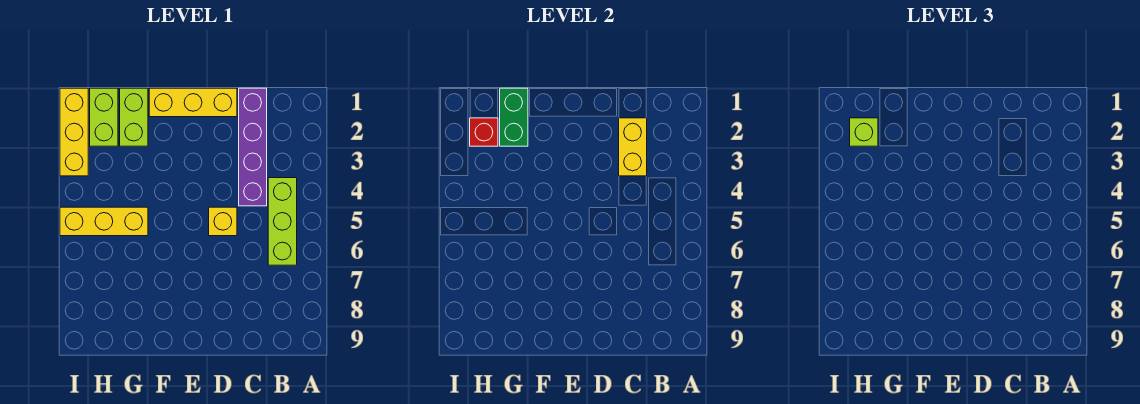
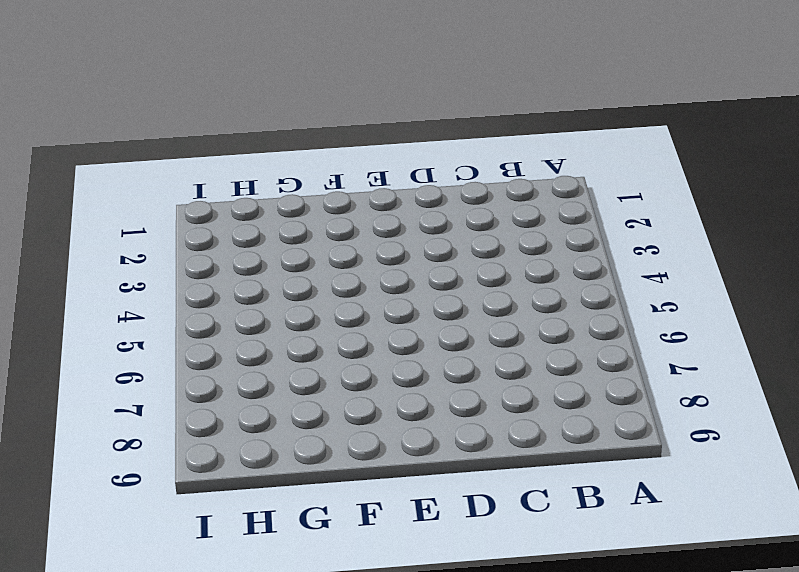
none -> lime brick B4:B6 level 1
none -> purple brick C1:C4 level 1
none -> yellow brick D1:F1 level 1

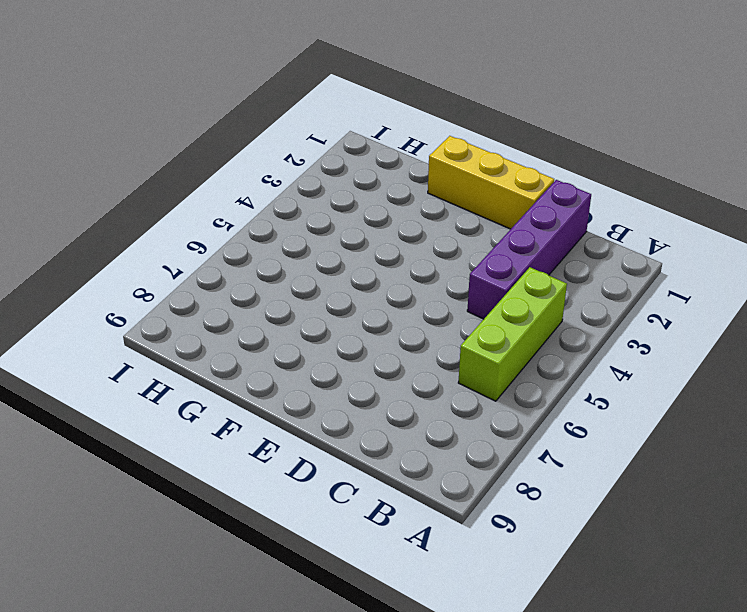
none -> yellow brick D5 level 1
none -> lime brick G1:G2 level 1
none -> yellow brick G5:I5 level 1

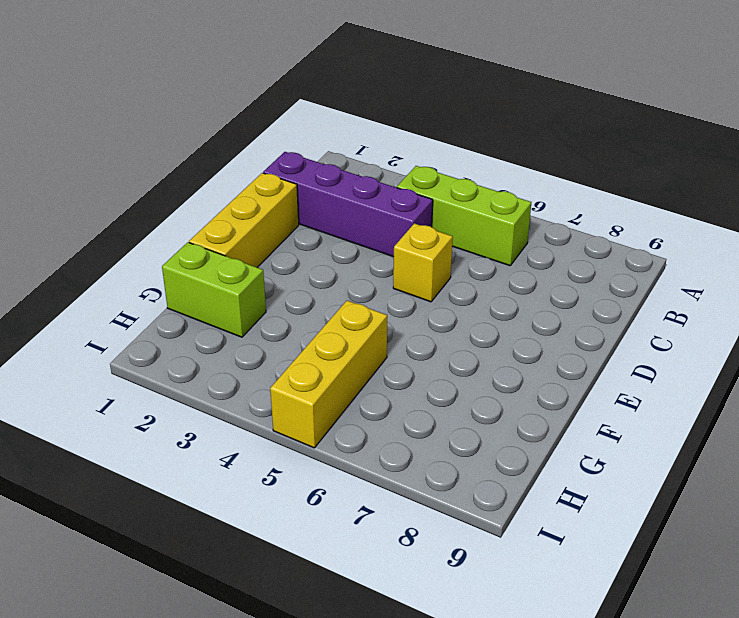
none -> lime brick H1:H2 level 1
none -> yellow brick I1:I3 level 1
none -> yellow brick C2:C3 level 2

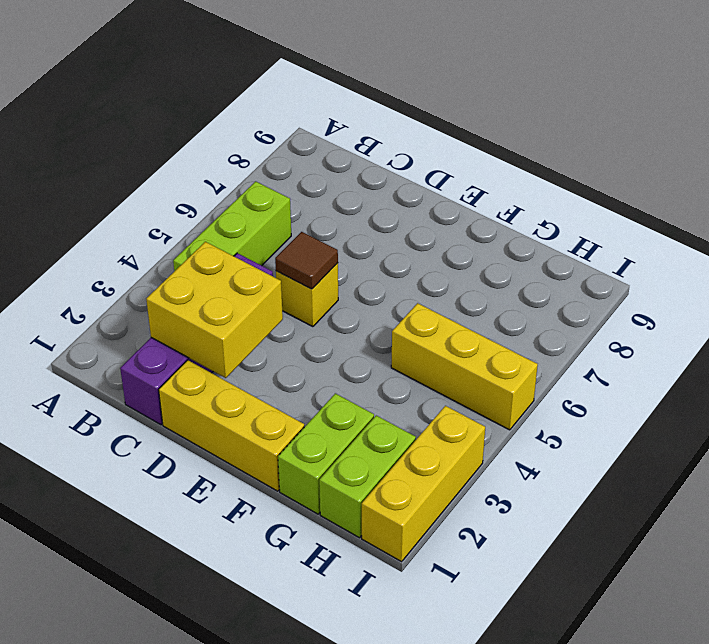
yellow brick C2:D3 level 2 -> yellow brick C2:C3 level 2
brown tile D5 level 2 -> none
none -> green brick G1:G2 level 2
none -> red brick H2 level 2
none -> lime brick H2 level 3

